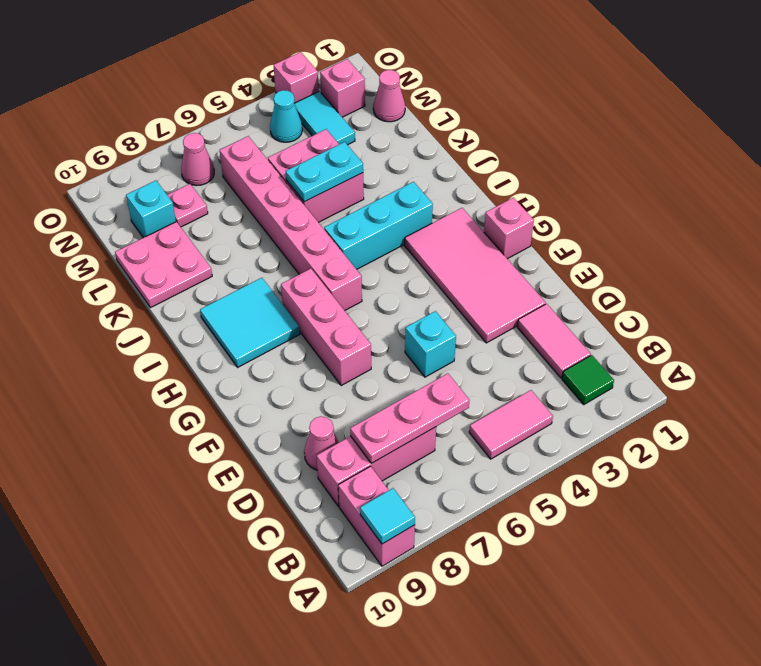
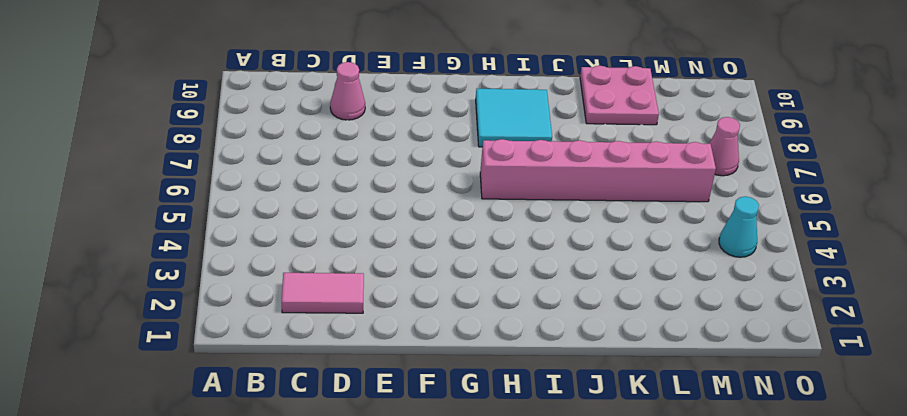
none -> pink brick A9:B9 level 1
none -> green tile B2 level 1
none -> pink tile B4:B5 level 1

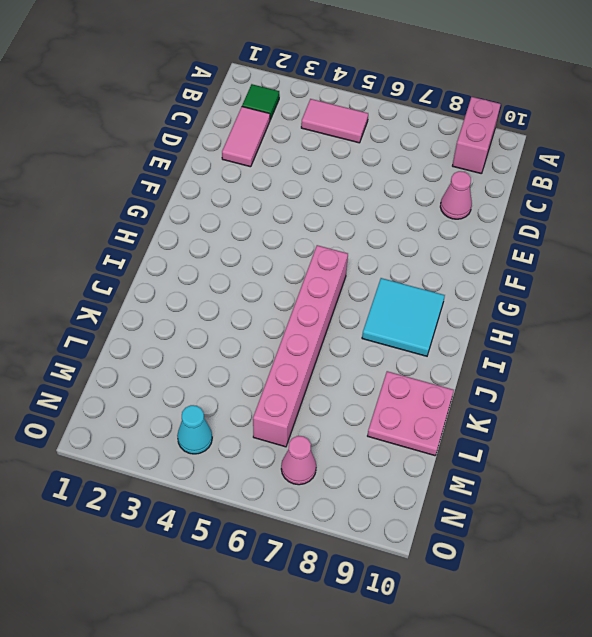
none -> pink brick C7:C9 level 1
none -> pink tile E2:H3 level 1
none -> cyan brick E5 level 1

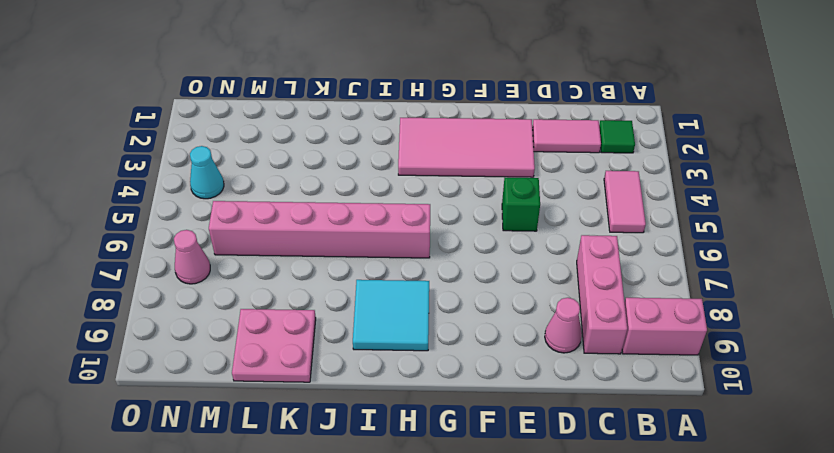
green brick E5 level 1 -> cyan brick E5 level 1
none -> pink brick F7:H7 level 1
none -> pink brick G1 level 1
none -> cyan brick I3:I5 level 1

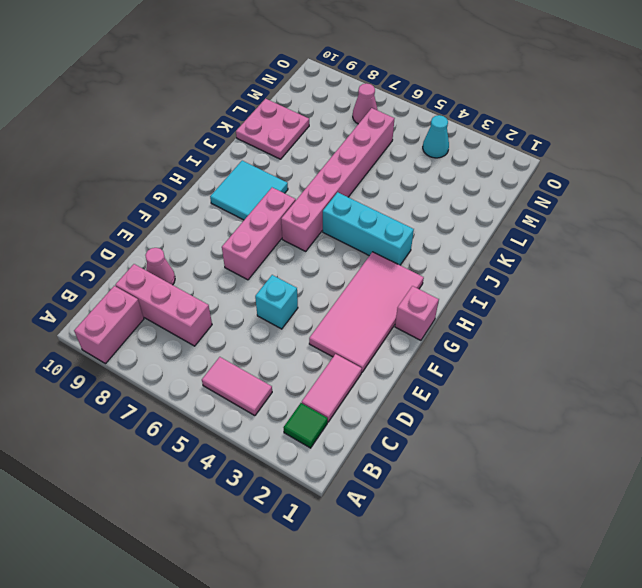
none -> pink brick K4:L5 level 1
none -> pink cone M1 level 1
none -> cyan tile M3:N3 level 1

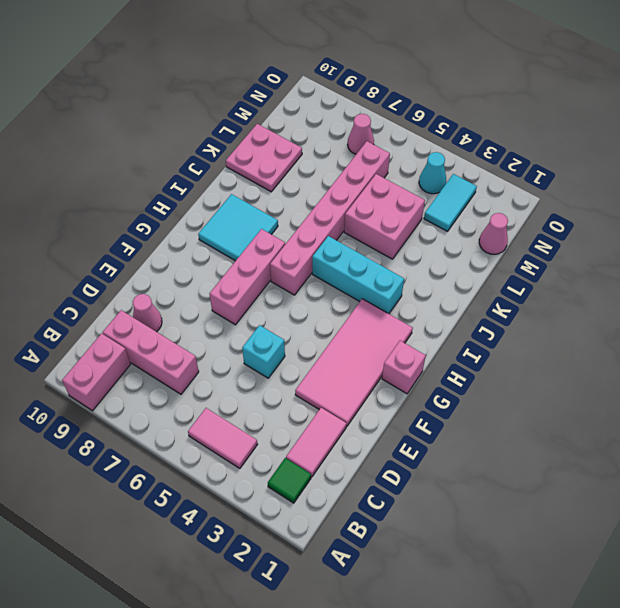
none -> pink plate M8 level 1
none -> cyan brick M9 level 1
none -> pink brick N2 level 1

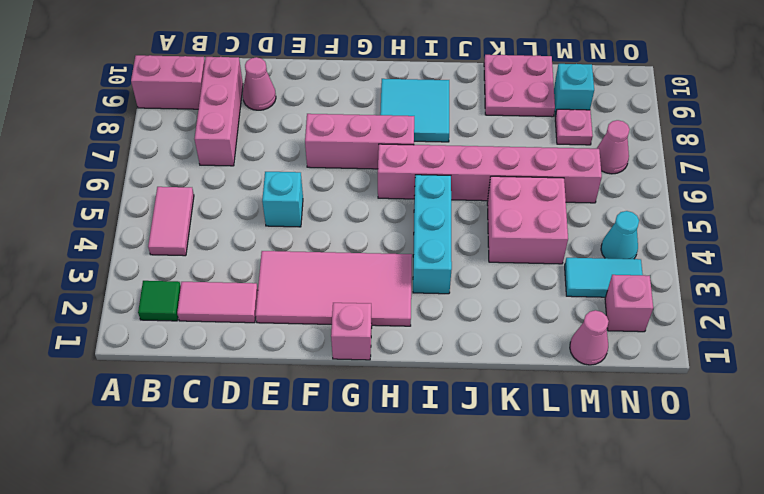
none -> pink brick O3 level 1
none -> cyan tile A9 level 2
none -> pink plate C6:C8 level 2

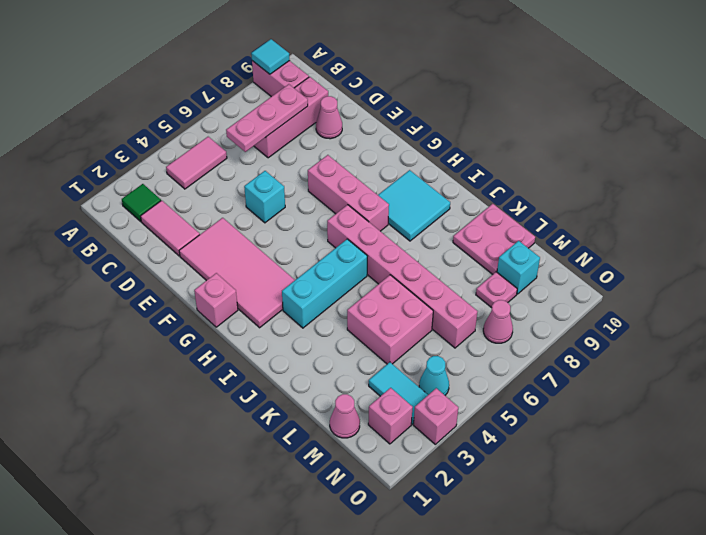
none -> cyan plate K4:K5 level 2

